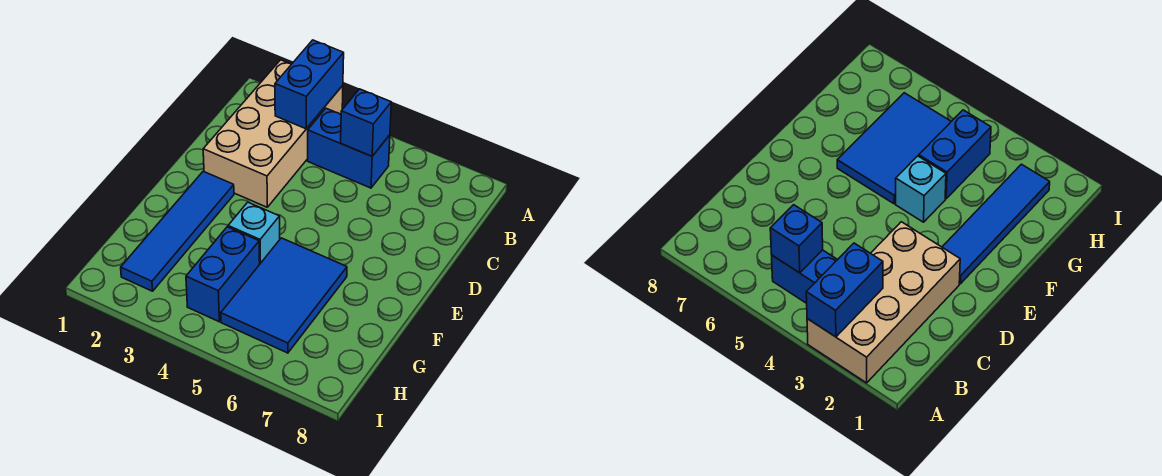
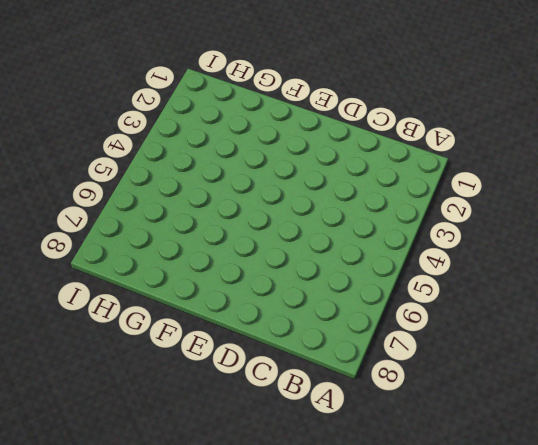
none -> tan brick A2:D3 level 1
none -> blue brick B4:B5 level 1

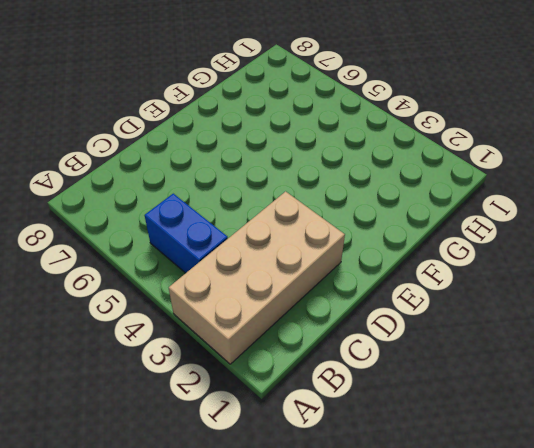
none -> blue tile E2:H2 level 1
none -> cyan brick F4 level 1

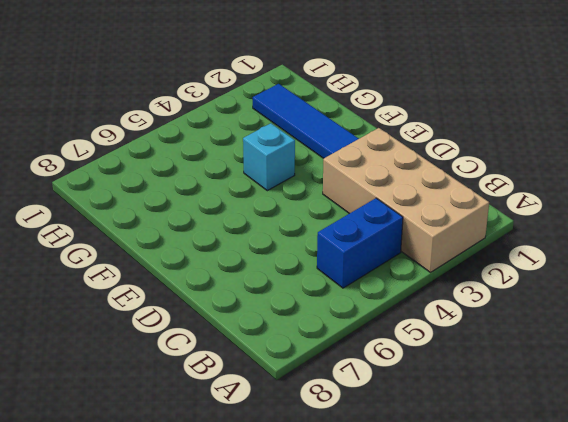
none -> blue tile F5:H6 level 1
none -> blue brick G4:H4 level 1

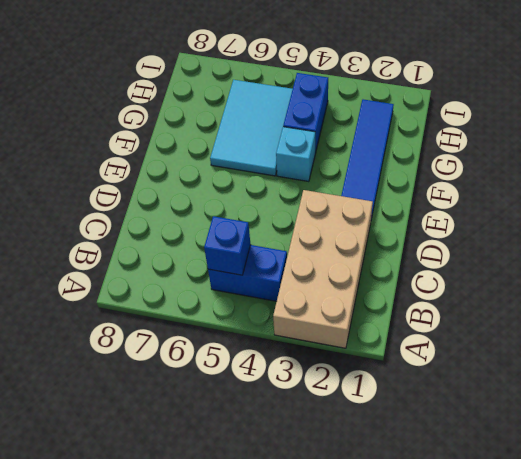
cyan tile F5:H6 level 1 -> blue tile F5:H6 level 1
none -> blue brick A3:B3 level 2

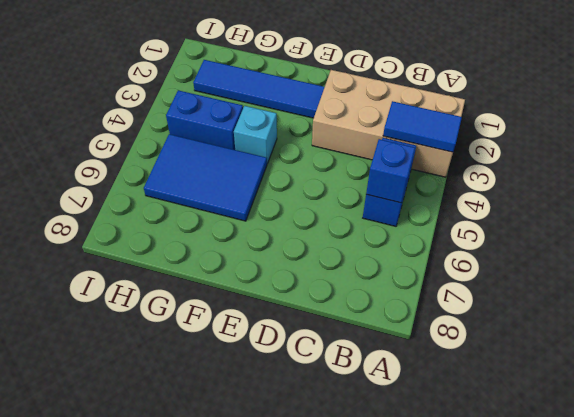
blue tile A3:B3 level 2 -> blue brick A3:B3 level 2

